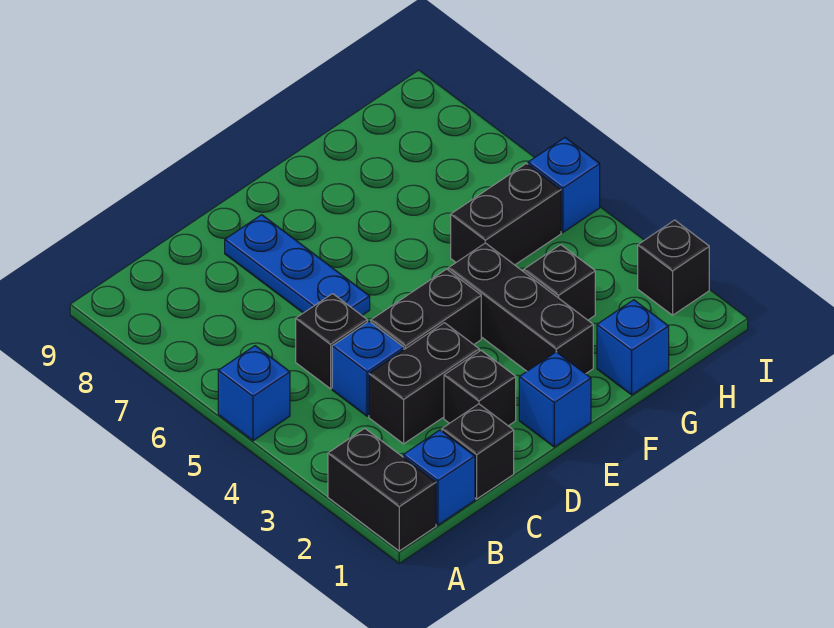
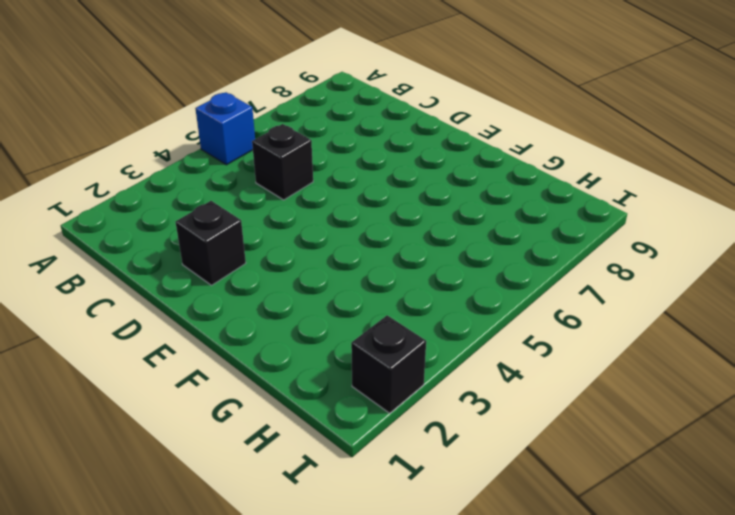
none -> black brick A1:A2 level 1
none -> blue brick B1 level 1
none -> black brick C1 level 1

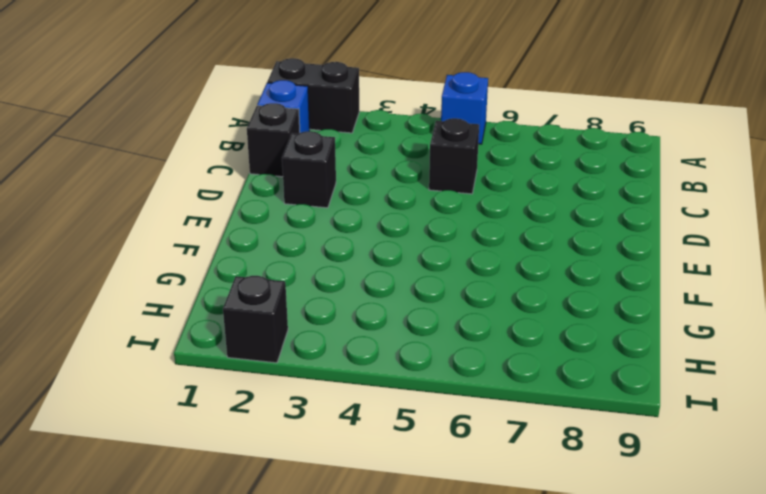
none -> black brick C3:D3 level 1
none -> blue brick C4 level 1
none -> black brick D4:E4 level 1

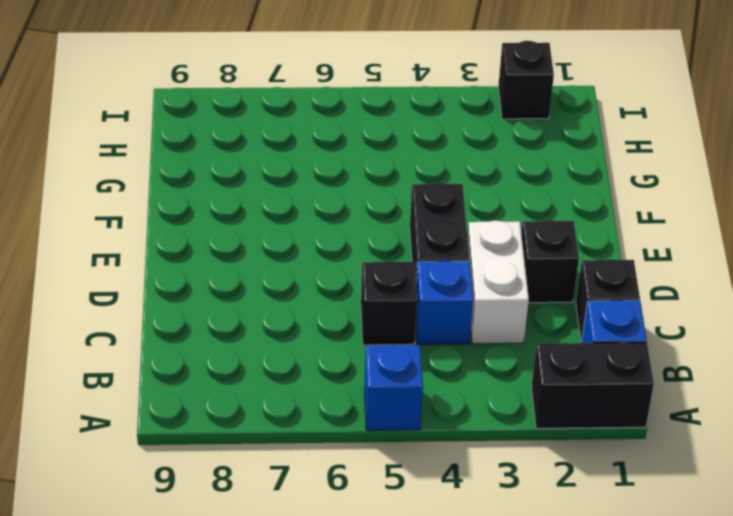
white brick C3:D3 level 1 -> black brick C3:D3 level 1
none -> blue plate D6:D8 level 1
none -> blue brick E1 level 1
none -> black brick F2:F4 level 1

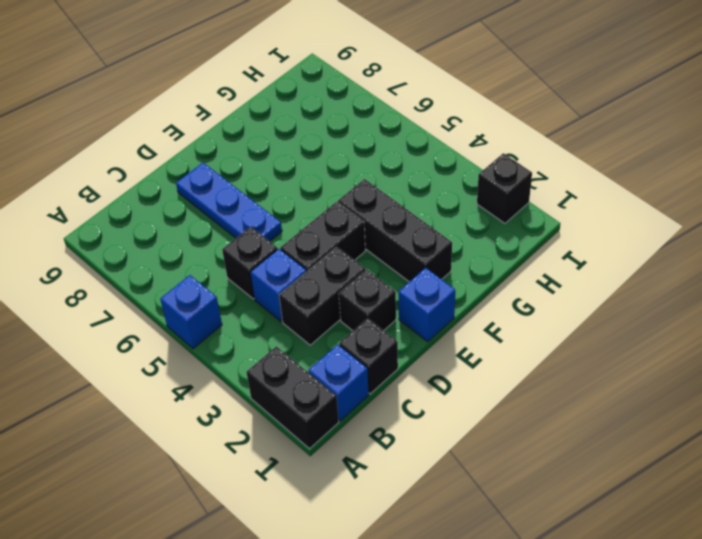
none -> blue brick G1 level 1
none -> black brick G3 level 1
none -> black brick G5:H5 level 1

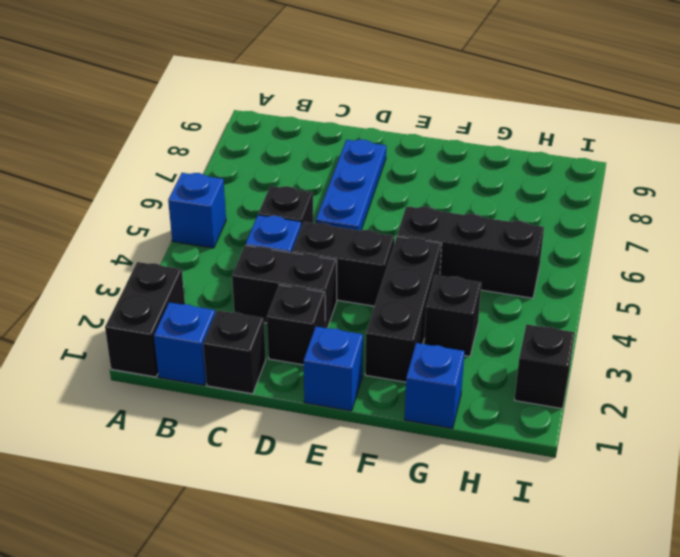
black brick F5:H5 level 1 -> black brick G5:H5 level 1
none -> blue brick I5 level 1

